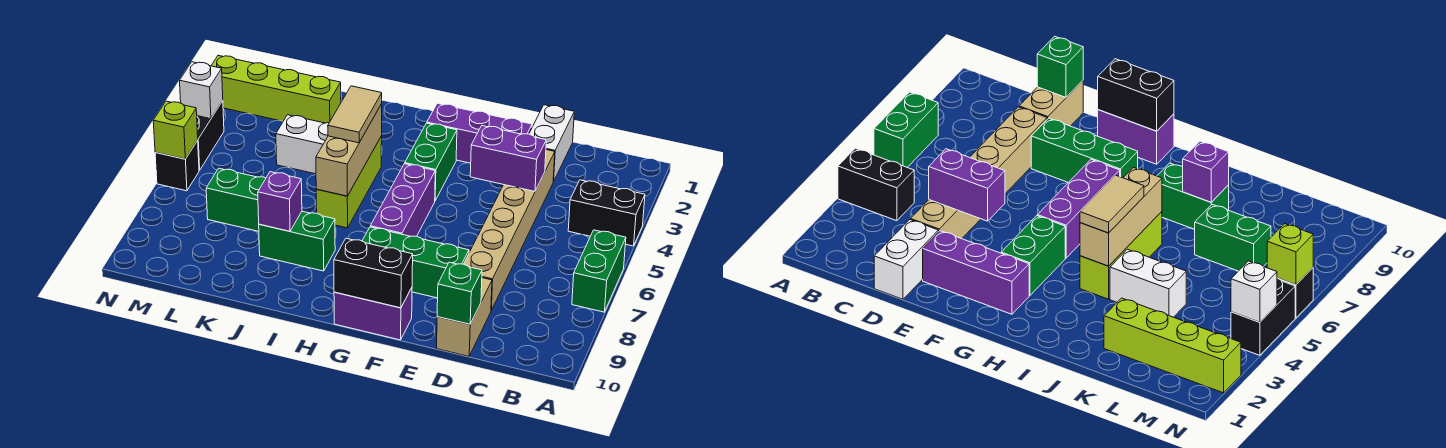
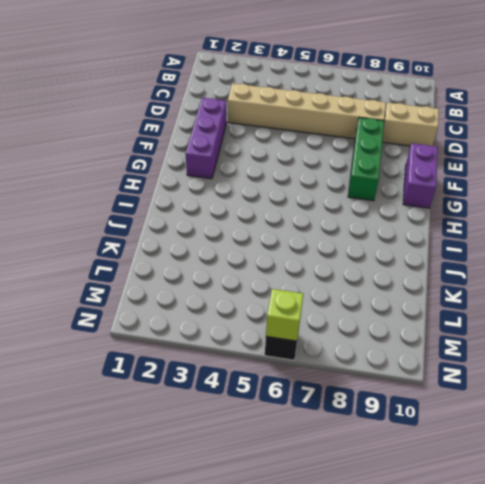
none -> black brick A4:B4 level 1
none -> green brick A6:A7 level 1
none -> white brick D1:D2 level 1

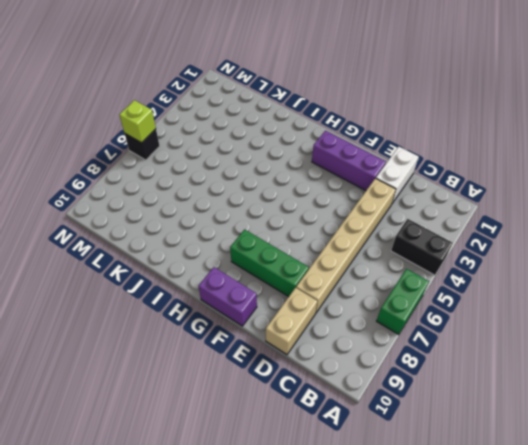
none -> green brick G3:G4 level 1
none -> purple brick G5:G7 level 1
none -> lime brick I4:I6 level 1

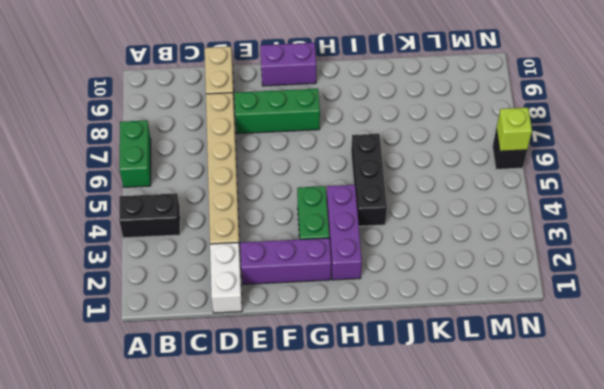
purple brick H2:H4 level 1 -> purple brick G5:G7 level 1
black brick I4:I6 level 1 -> lime brick I4:I6 level 1
none -> green brick I8:J8 level 1
none -> white brick J4:K4 level 1
none -> lime brick K2:N2 level 1

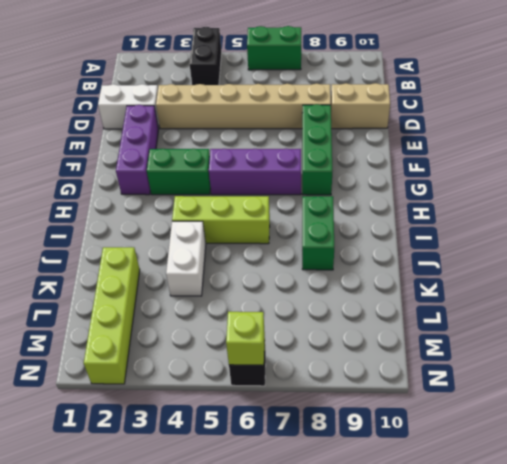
none -> purple brick F10:G10 level 1
none -> green brick K7:L7 level 1
none -> black brick N4:N5 level 1

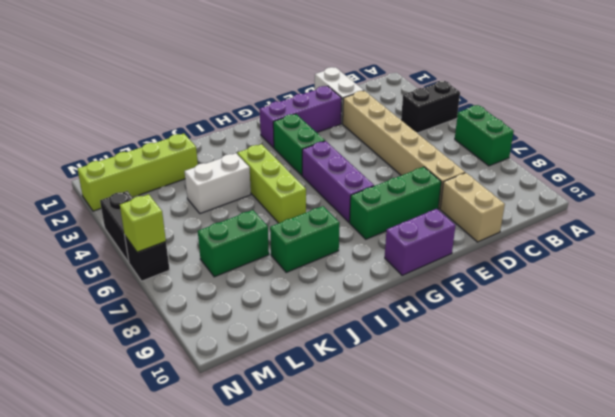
none -> purple brick D4:E4 level 2
none -> green brick D10 level 2
none -> black brick F10:G10 level 2

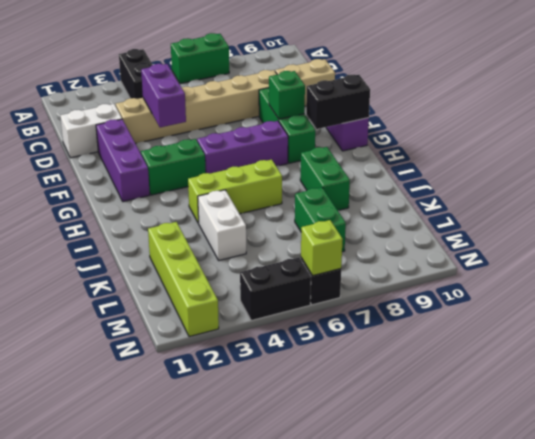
green brick F8 level 2 -> green brick D10 level 2
black brick G9:G10 level 2 -> black brick F10:G10 level 2
none -> tan brick I4:I6 level 2
none -> purple brick J8 level 2
none -> white brick N4 level 2

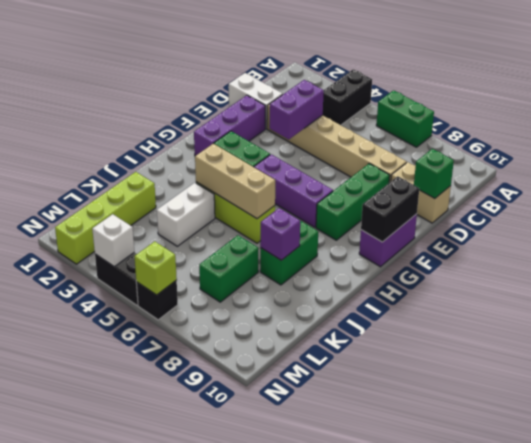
none -> tan tile I4:I5 level 3

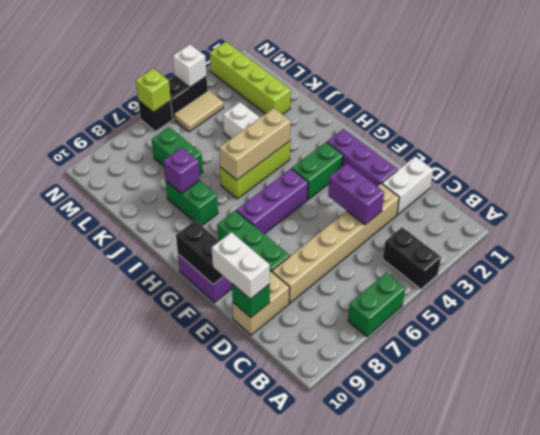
white brick D10:E10 level 3 -> none
tan tile M4:M5 level 1 -> tan tile I4:I5 level 3

